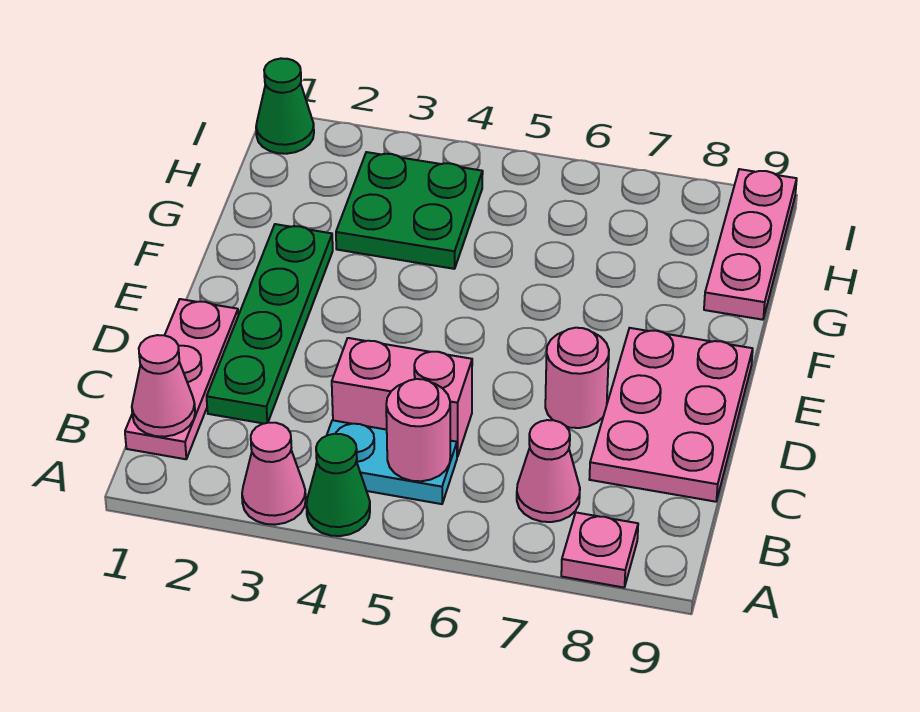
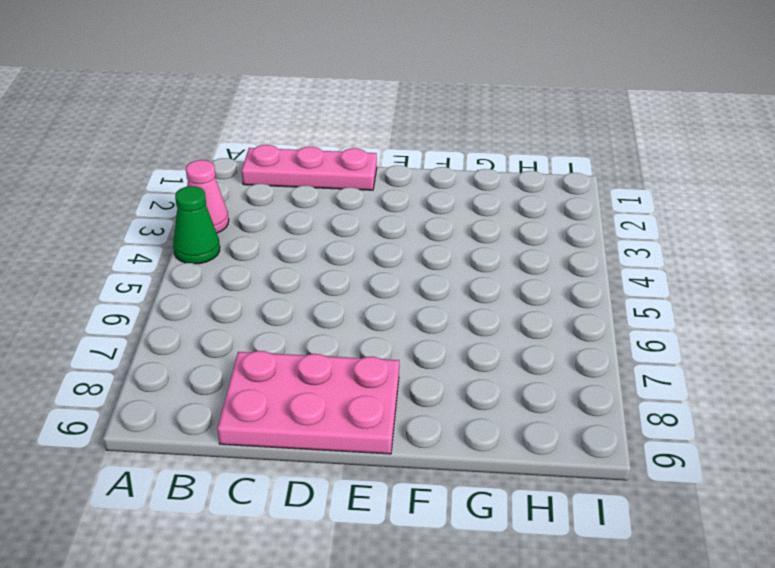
none -> pink plate A8 level 1
none -> cyan plate B4:B5 level 1
none -> pink cone B7 level 1

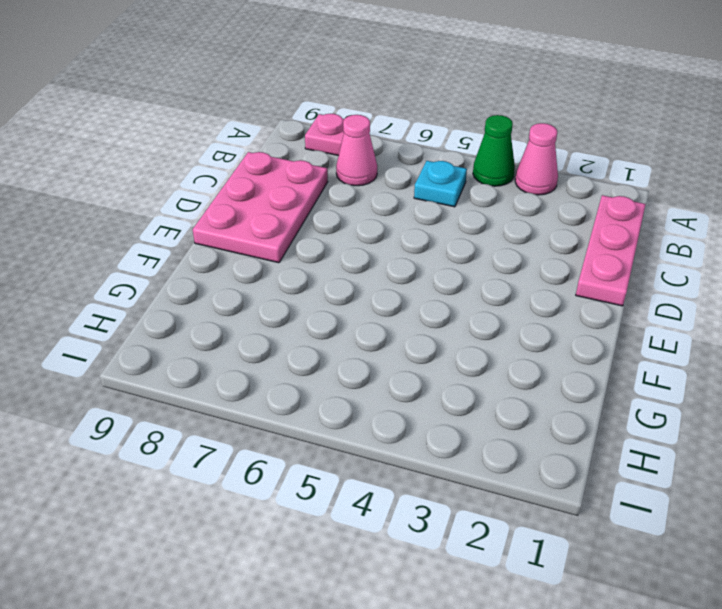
cyan plate B5 level 1 -> cyan plate B4:B5 level 1
none -> green plate C2:F2 level 1
none -> pink brick C4:C5 level 1
none -> pink round brick D7 level 1

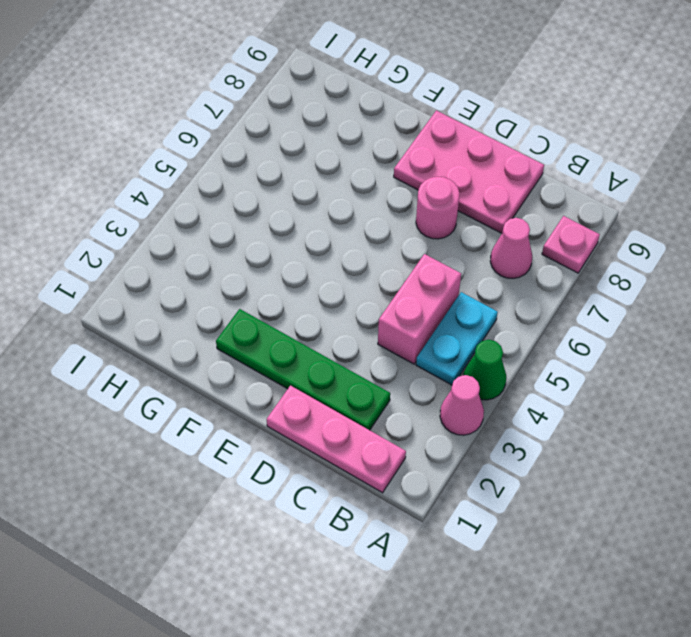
none -> green plate G3:H4 level 1
none -> pink plate G9:I9 level 1
none -> green cone I1 level 1

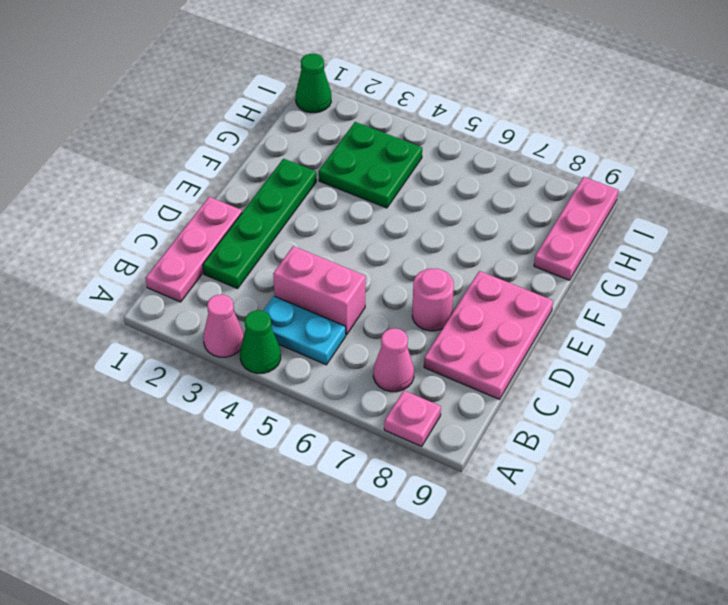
none -> pink cone B1 level 2
none -> pink round brick B5 level 2

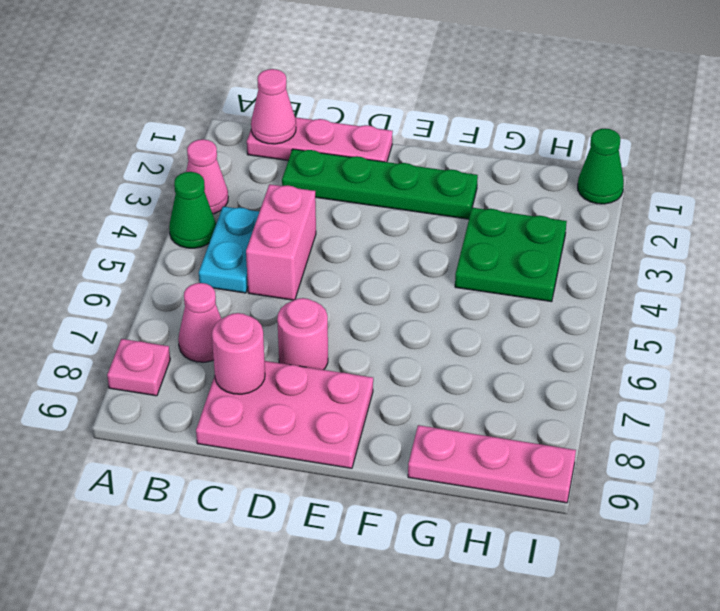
pink round brick C8 level 2 -> pink round brick B5 level 2

